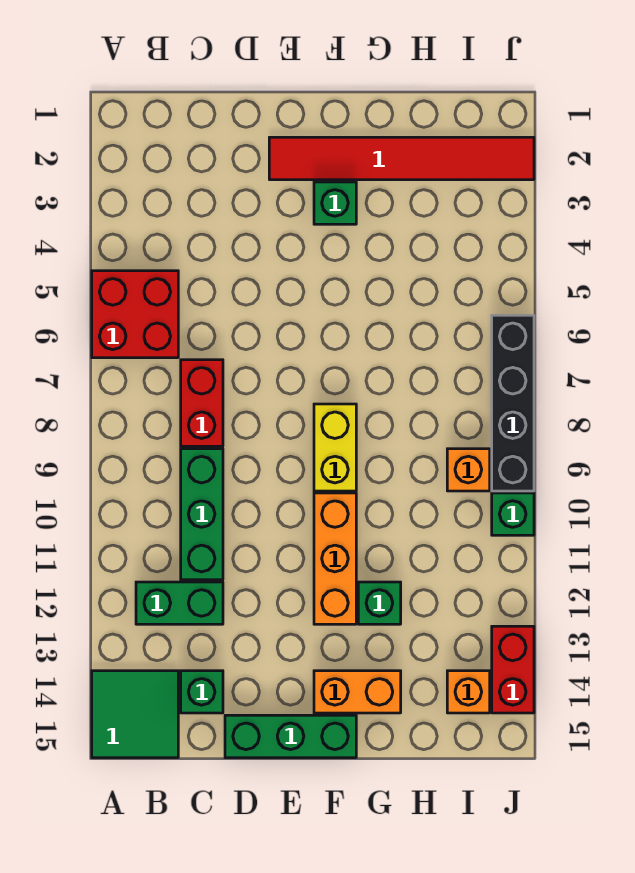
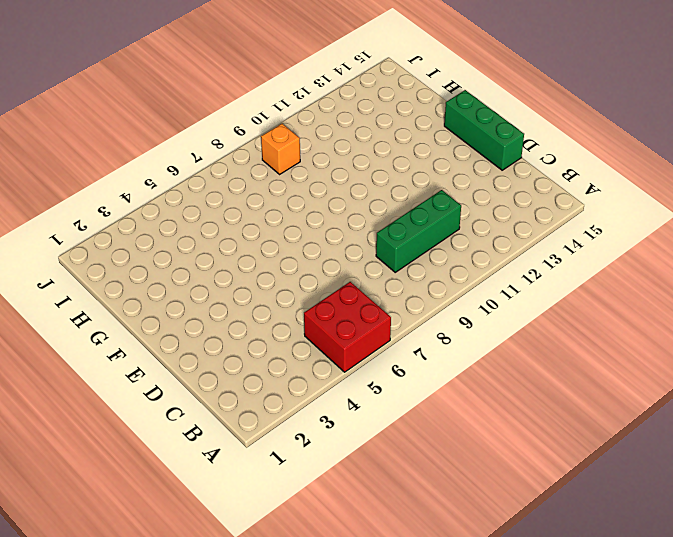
none -> green tile A14:B15 level 1
none -> green brick B12:C12 level 1
none -> red brick C7:C8 level 1

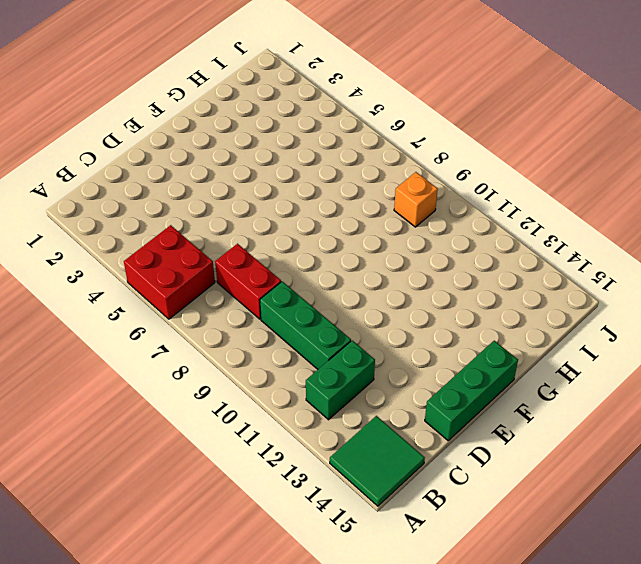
none -> green brick C14 level 1
none -> red tile E2:J2 level 1
none -> green brick F3 level 1

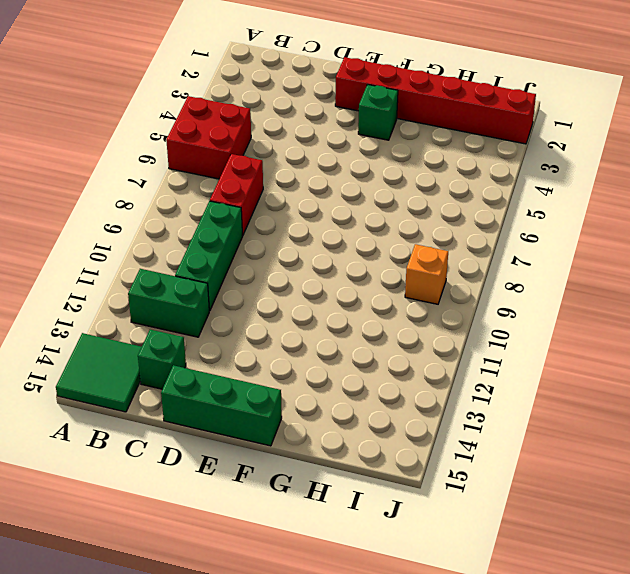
red brick E2:J2 level 1 -> red tile E2:J2 level 1
none -> yellow brick F8:F9 level 1
none -> orange brick F10:F12 level 1
none -> orange brick F14:G14 level 1

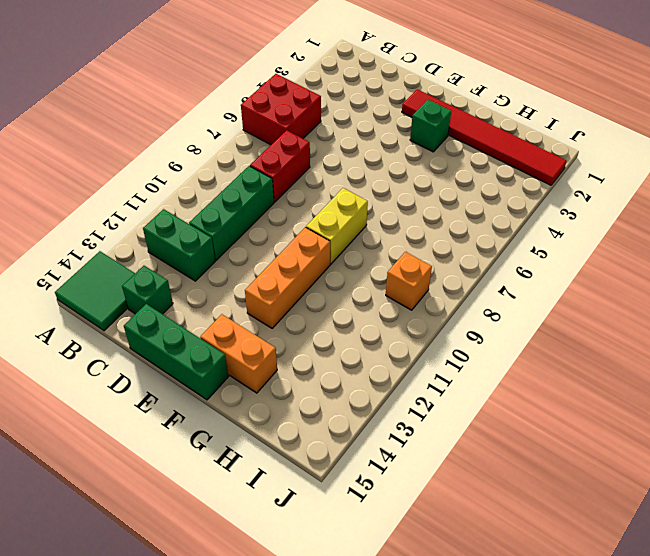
none -> green brick G12 level 1
none -> orange brick I14 level 1
none -> black brick J6:J9 level 1

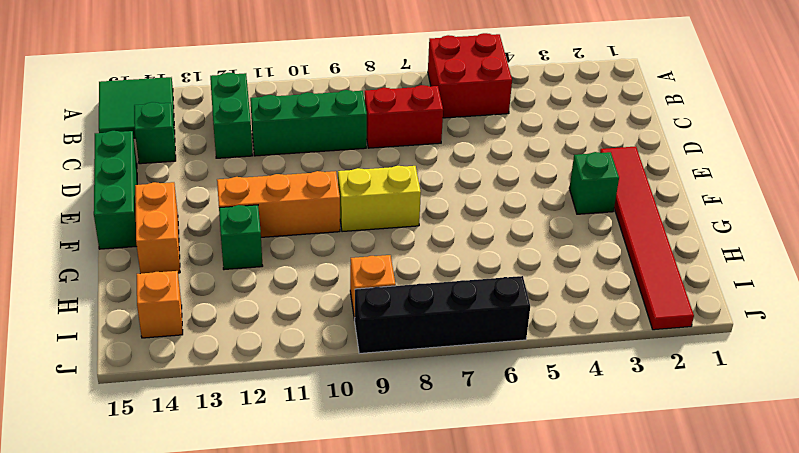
none -> green brick J10 level 1
none -> red brick J13:J14 level 1

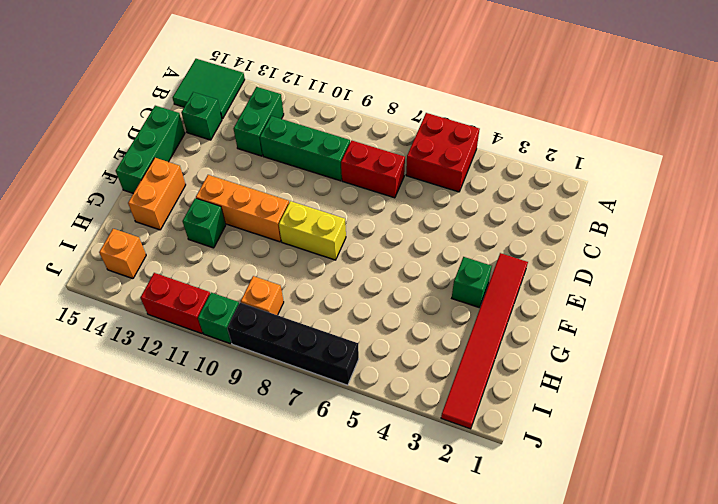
red brick J11:J12 level 1 -> red brick J13:J14 level 1

